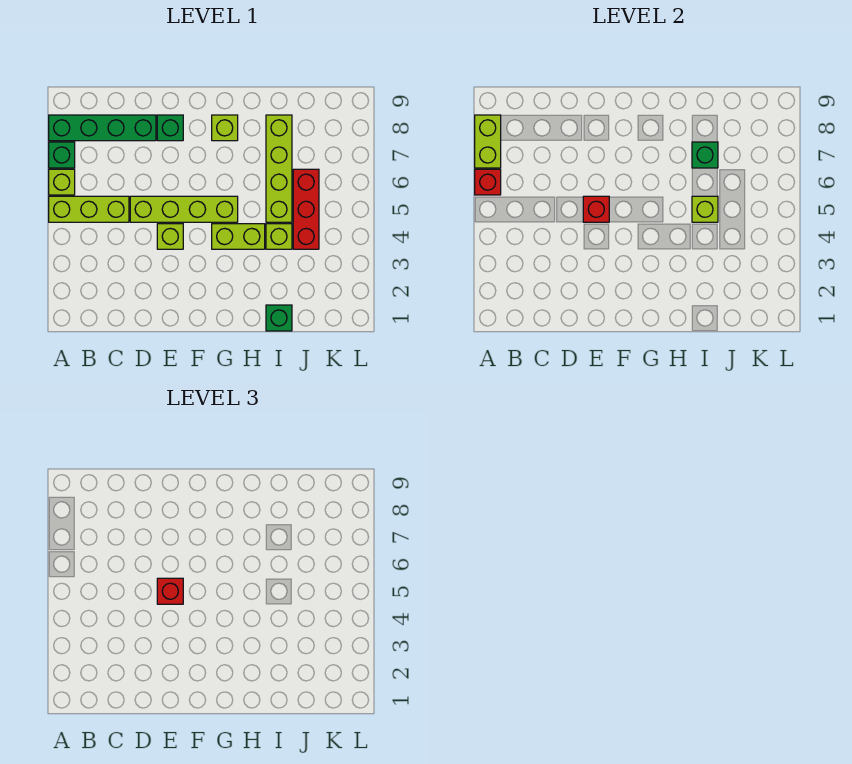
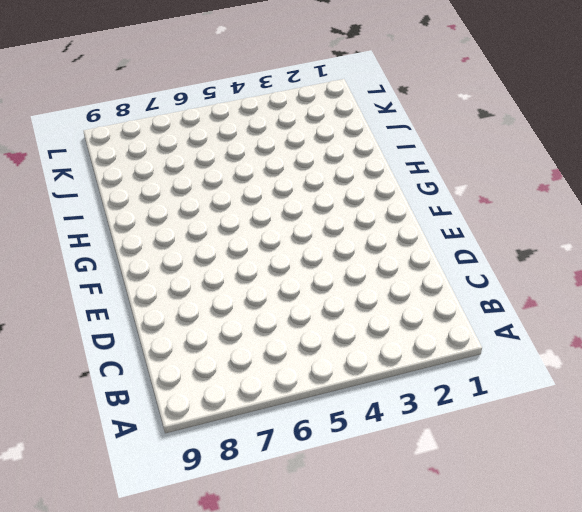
none -> lime brick A5:C5 level 1
none -> lime brick A6 level 1
none -> green brick A7 level 1

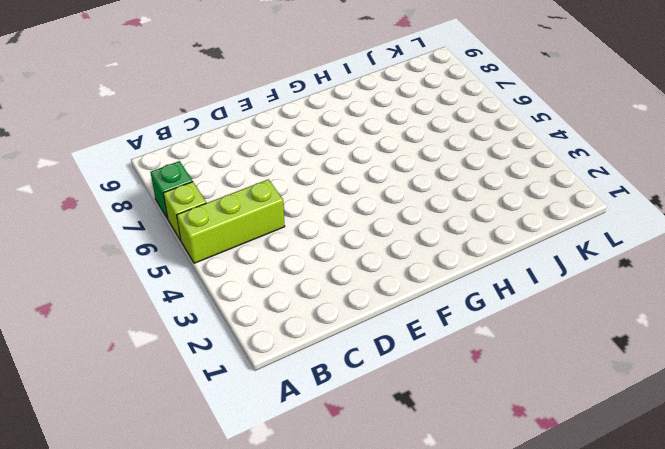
none -> green brick A8:D8 level 1
none -> lime brick D5:G5 level 1
none -> lime brick E4 level 1

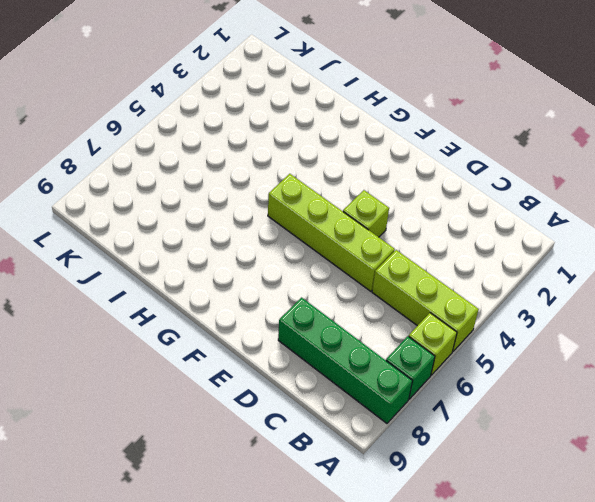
none -> green brick E8 level 1
none -> lime brick G4:H4 level 1
none -> lime brick G8 level 1

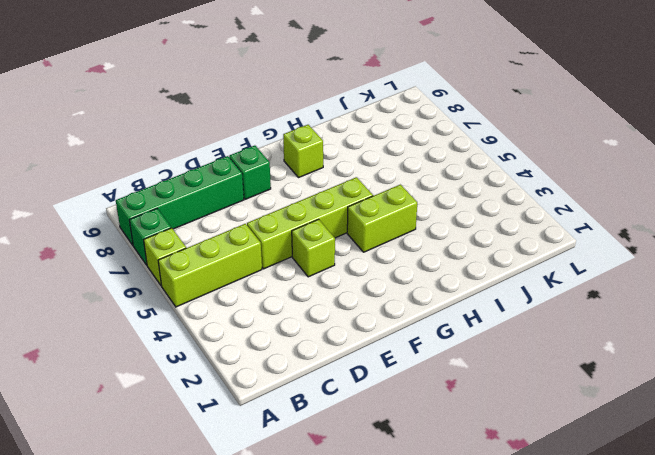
none -> green brick I1 level 1
none -> lime brick I4 level 1
none -> lime brick I5:I8 level 1

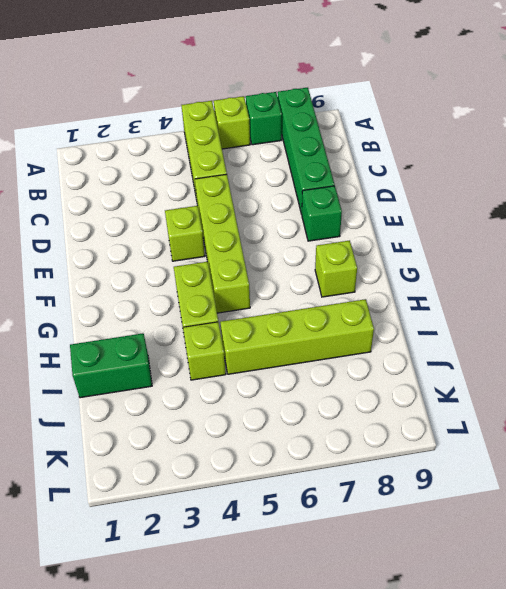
green brick I1:I2 level 1 -> green brick I1 level 1
none -> red brick J4:J6 level 1
none -> red brick A6 level 2
none -> lime brick A7:A8 level 2

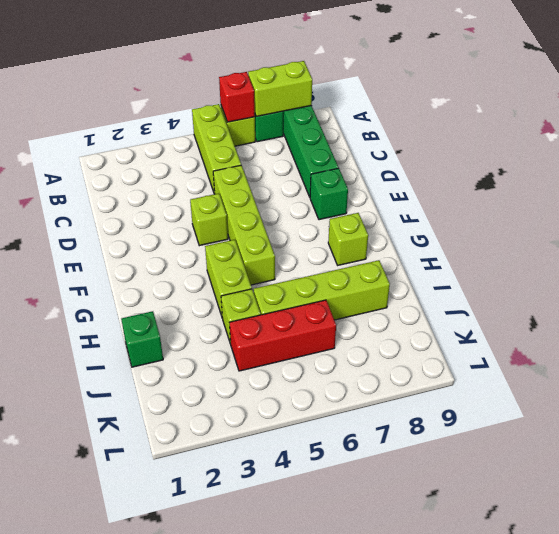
none -> red brick E5 level 2
none -> lime brick I5 level 2
none -> green brick I7 level 2

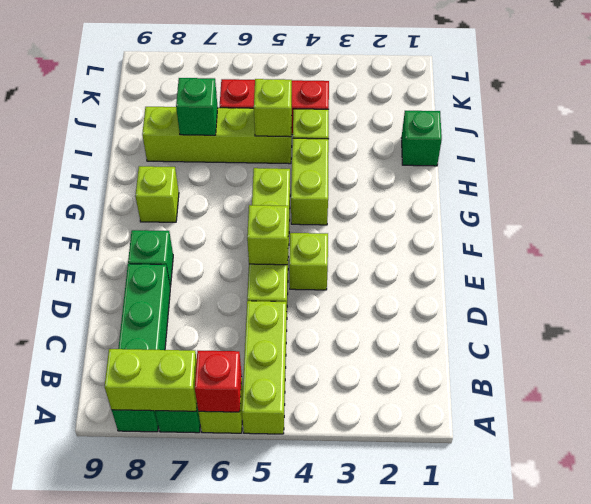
lime brick E5 level 2 -> red brick E5 level 2
none -> red brick E5 level 3

